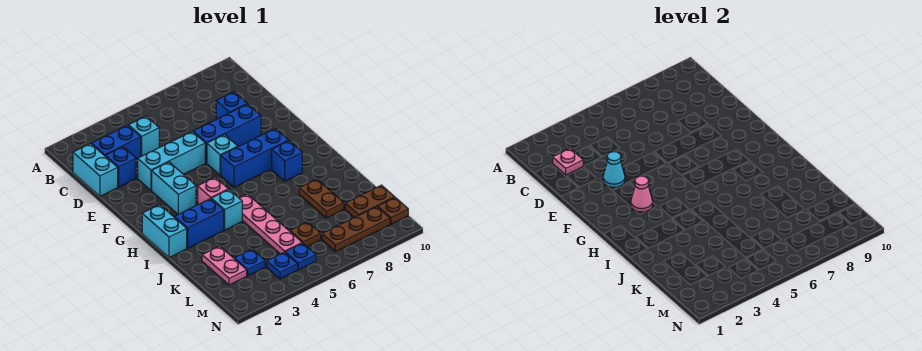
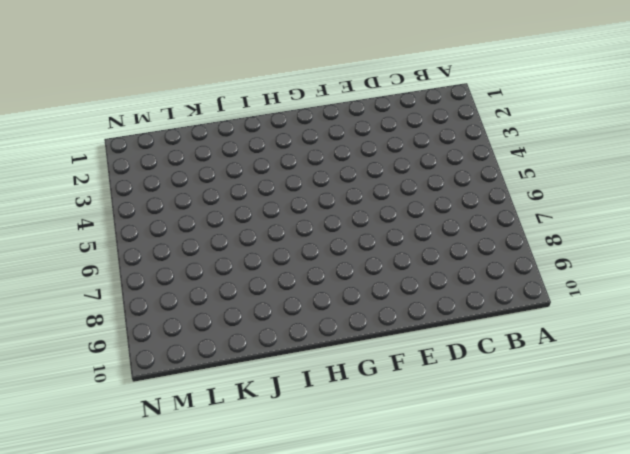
none -> cyan brick C1:D1 level 1
none -> blue brick C2:C3 level 1
none -> cyan brick C4 level 1

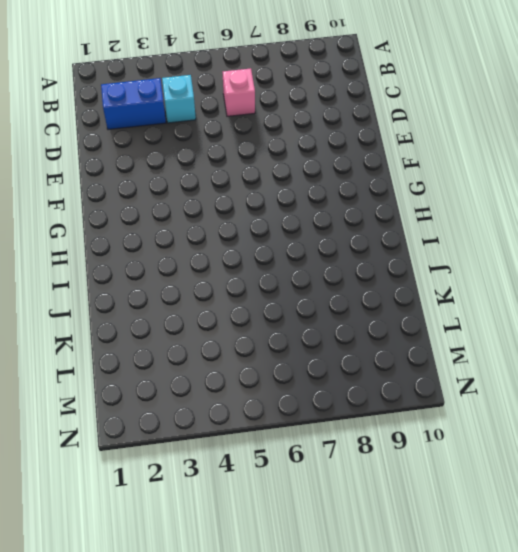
pink brick C6 level 1 -> pink brick H4 level 1
none -> cyan brick C1:D1 level 1
none -> blue brick D2 level 1
none -> blue brick D8 level 1

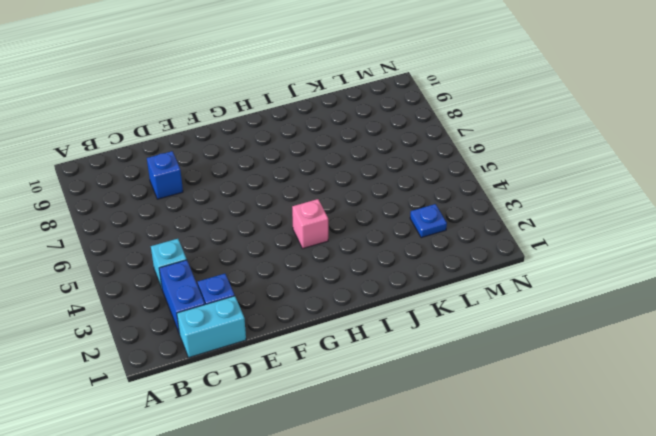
none -> cyan brick E3:E5 level 1
none -> blue brick E6:E8 level 1
none -> cyan brick F3:G3 level 1

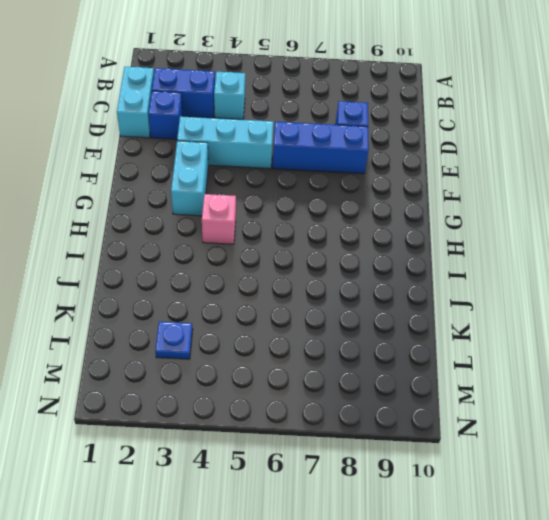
none -> cyan brick F6 level 1
none -> blue brick G6:G8 level 1
none -> cyan brick H1:I1 level 1

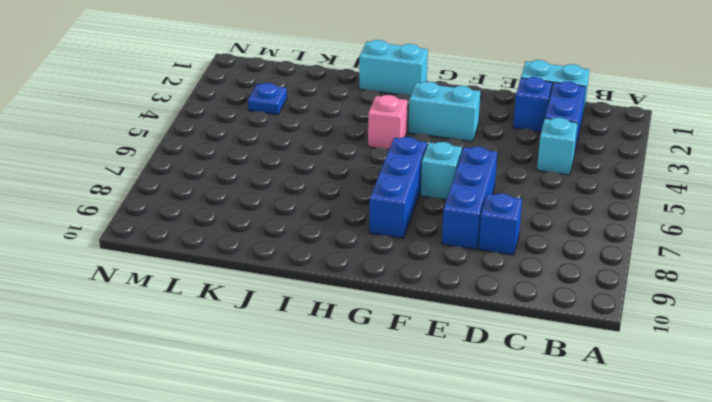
none -> cyan brick E3:E5 level 1
none -> blue brick H8 level 1
none -> blue brick I2:I3 level 1

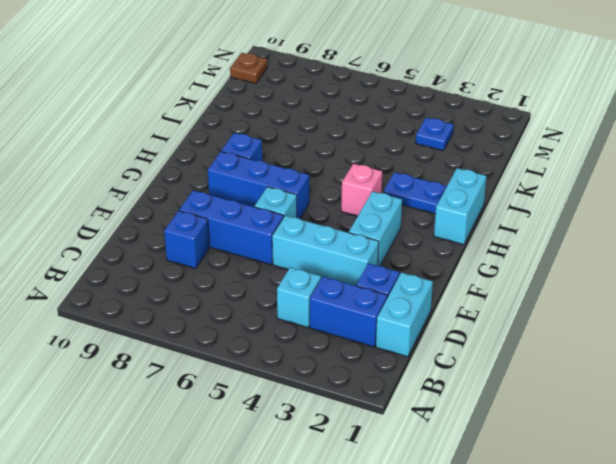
blue plate I2:I3 level 1 -> blue brick I2:I3 level 1
none -> cyan brick I4 level 1
none -> pink plate I5:L5 level 1
none -> brown plate J8:K8 level 1

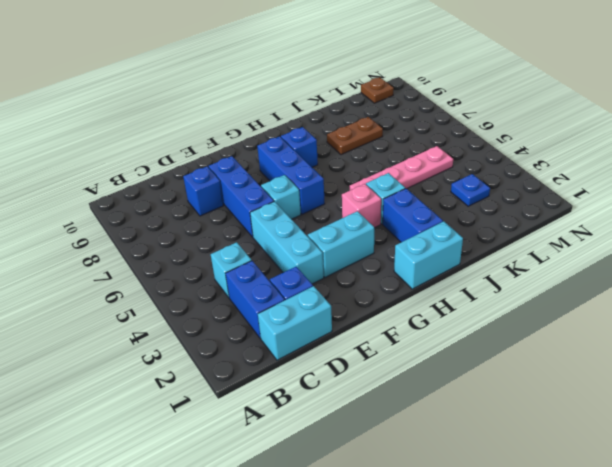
none -> pink plate K2:L2 level 1
none -> brown plate L6 level 1
none -> brown plate L9:L10 level 1

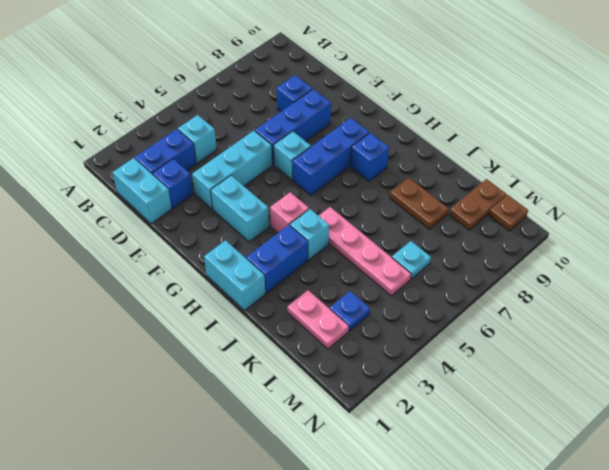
cyan plate L6 level 1 -> brown plate L6 level 1
none -> blue plate M4 level 1
none -> blue plate M5 level 1
none -> brown plate M7:M9 level 1

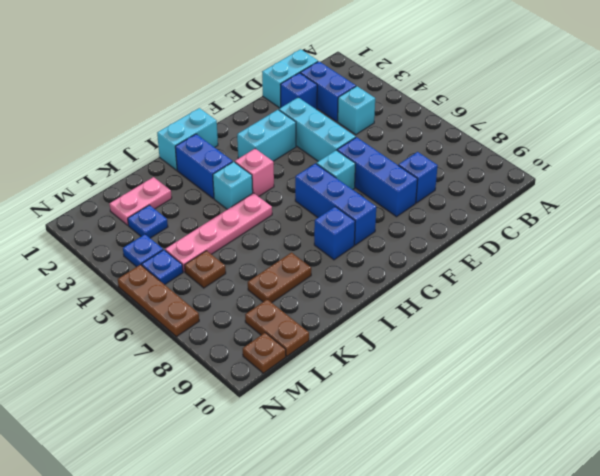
brown plate N5:N7 level 1 -> brown plate M7:M9 level 1
none -> pink plate C2 level 2
none -> cyan cone E3 level 2
none -> pink cone G3 level 2

